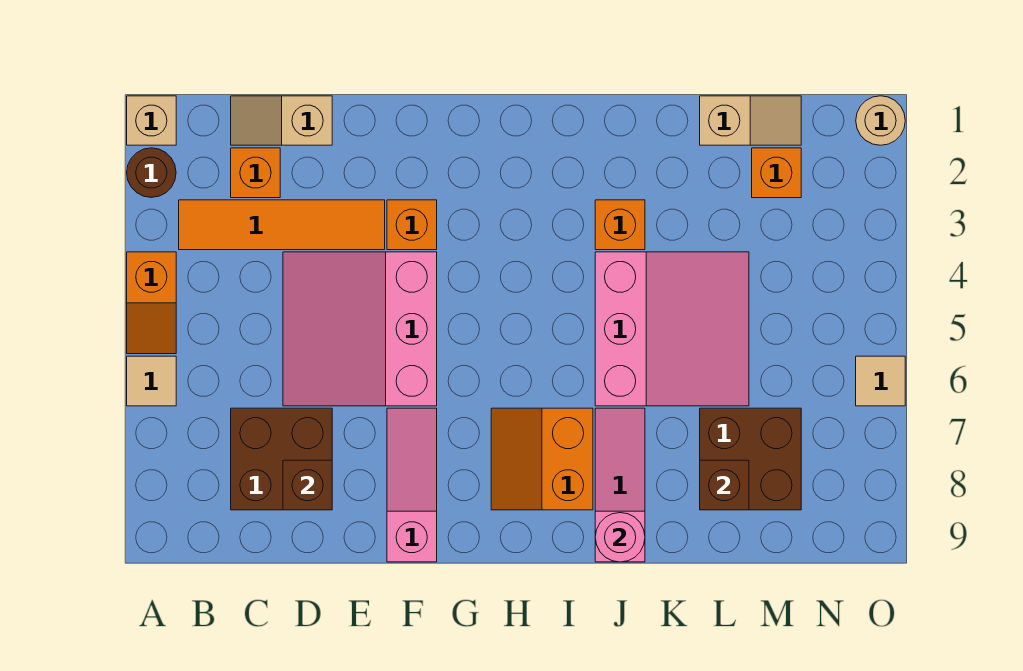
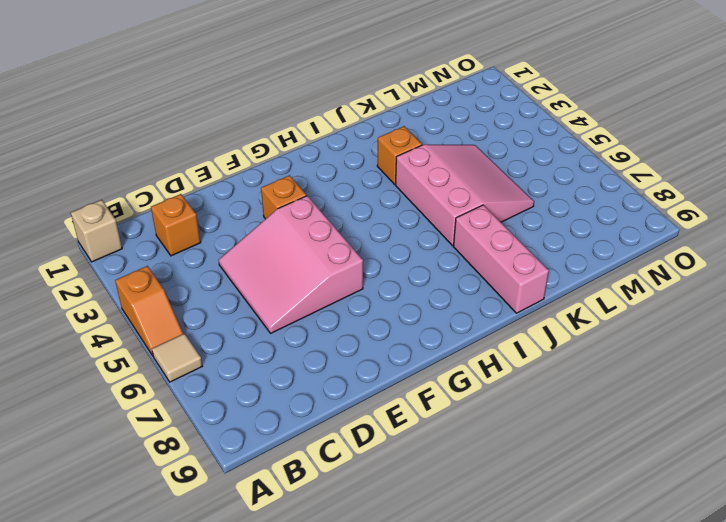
pink brick J7:J9 level 1 -> pink slope J7:J9 level 1 top 9
none -> brown round brick A2 level 1
none -> orange tile B3:E3 level 1
none -> tan slope C1:D1 level 1 top D

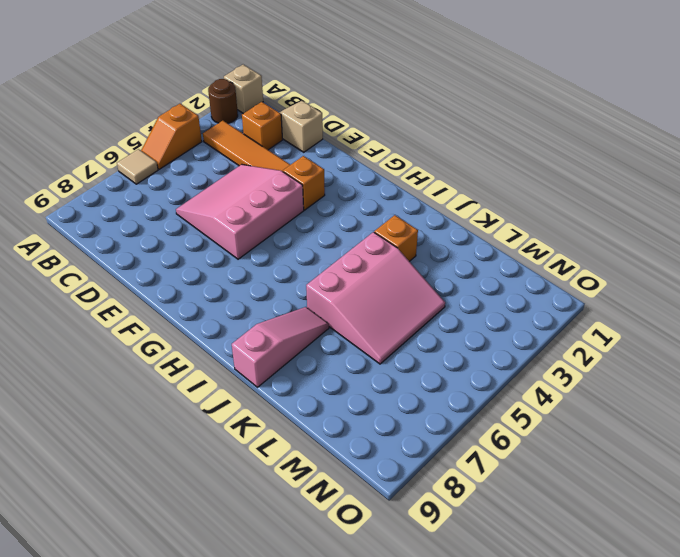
none -> brown brick C7:D8 level 1
none -> pink slope F7:F9 level 1 top 9
none -> orange slope H7:I8 level 1 top I

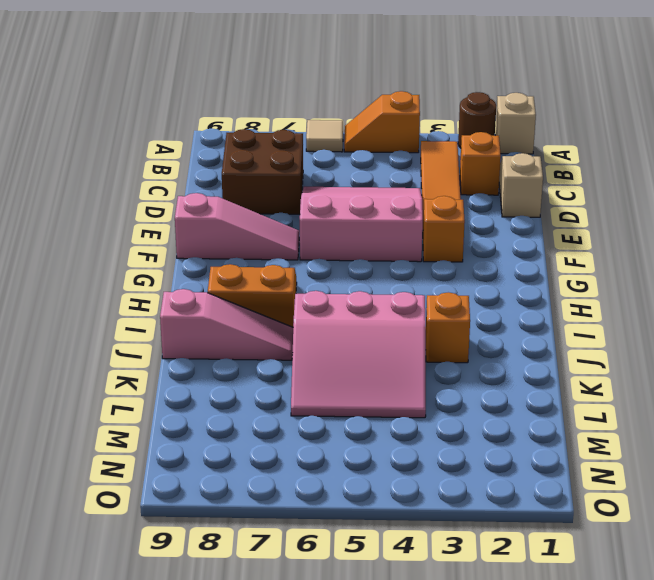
none -> tan slope L1:M1 level 1 top L
none -> brown brick L7:M8 level 1
none -> orange brick M2 level 1

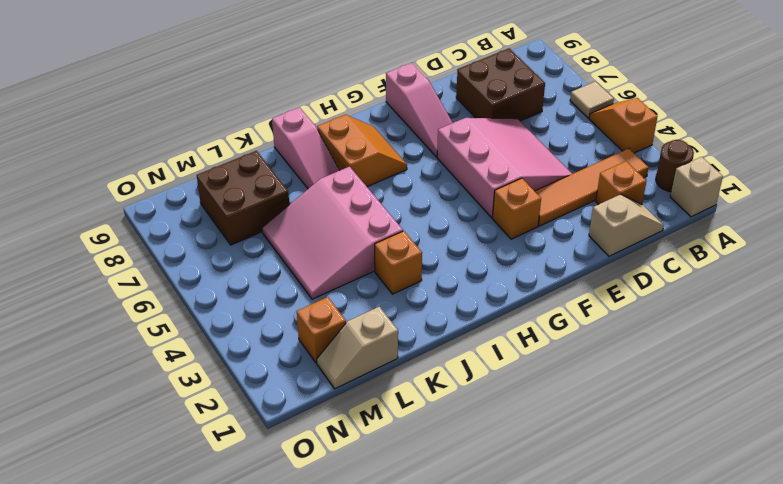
none -> tan round brick O1 level 1
none -> tan tile O6 level 1
none -> brown brick D8 level 2

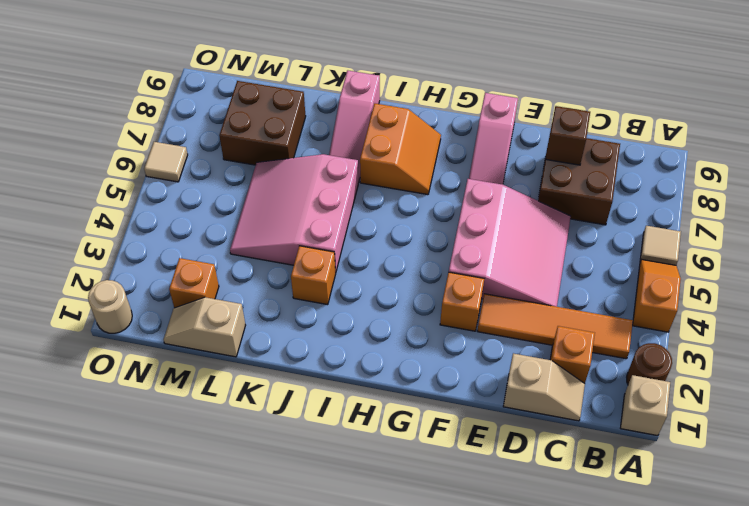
none -> pink round brick J9 level 2
none -> brown brick L8 level 2

